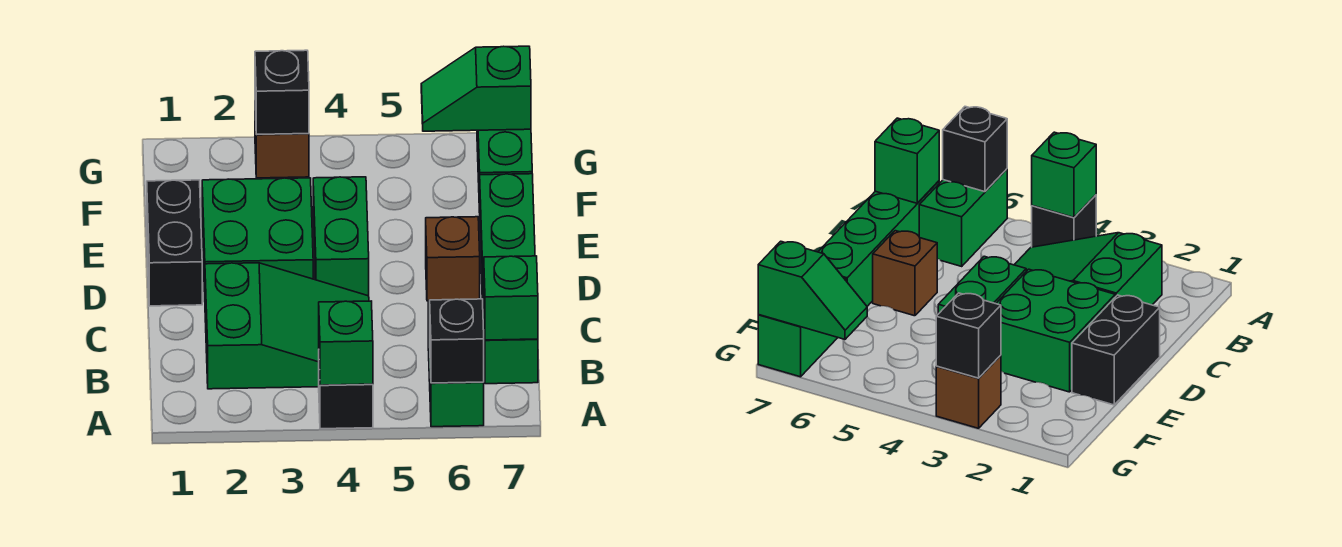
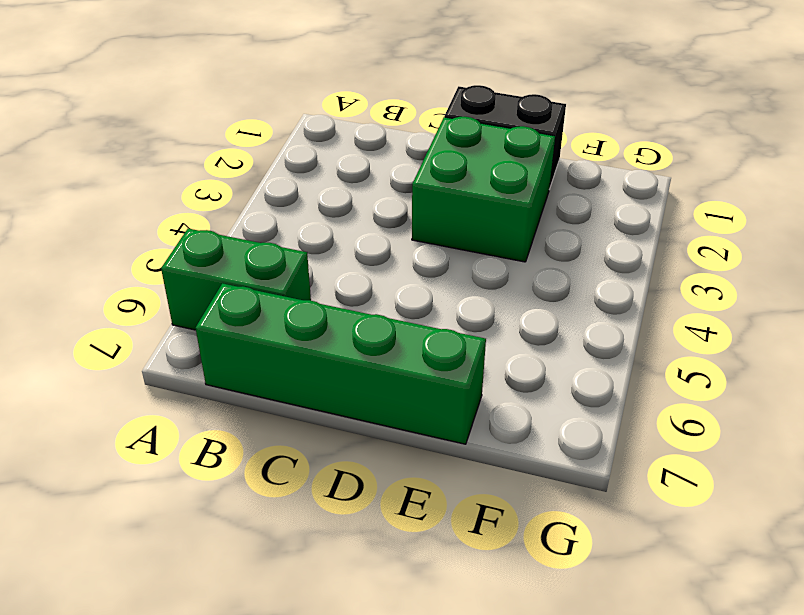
none -> black brick A4 level 1
none -> green slope B2:C4 level 1 top 2
none -> green brick D4:E4 level 1

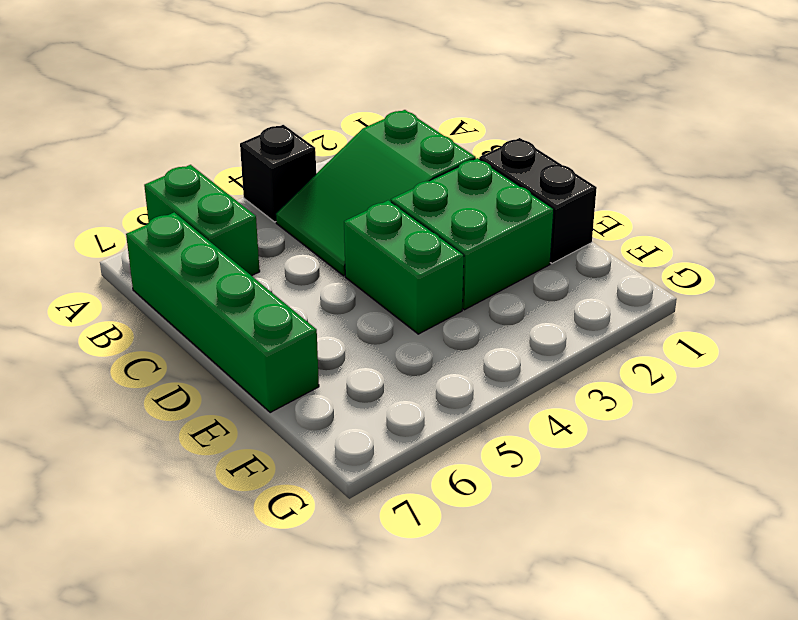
none -> brown brick D6 level 1
none -> green brick F7:G7 level 1
none -> brown brick G3 level 1

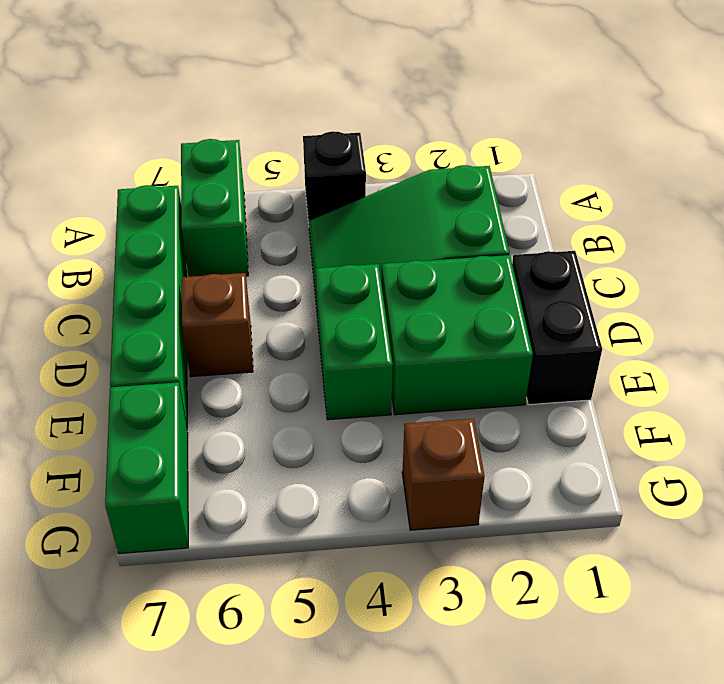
none -> green brick A4 level 2
none -> black brick A6 level 2
none -> green brick B7 level 2

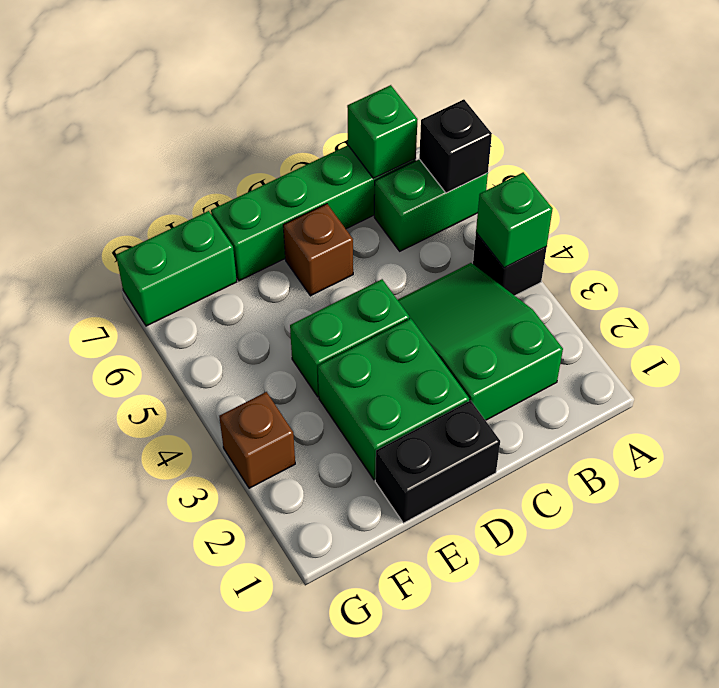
none -> black brick G3 level 2
none -> green slope G6:G7 level 2 top 7

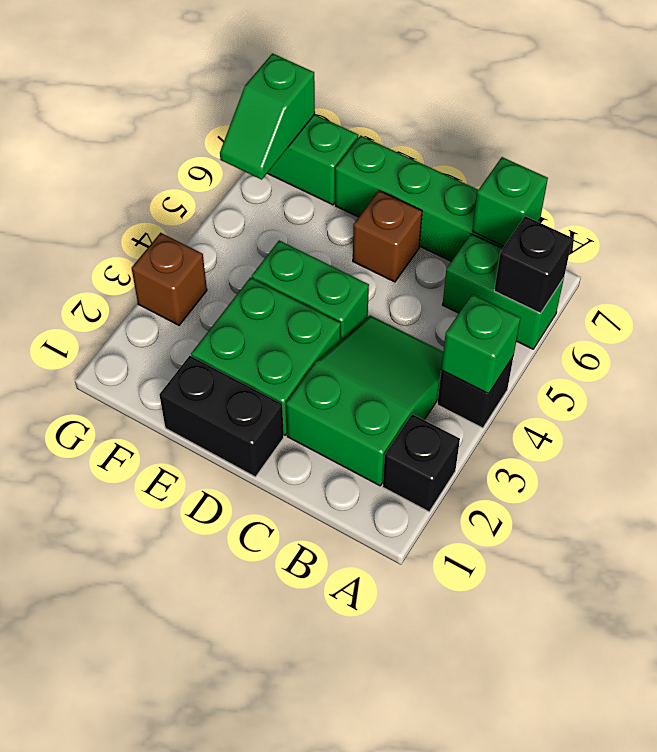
black brick A2 level 1 -> black brick G3 level 2

